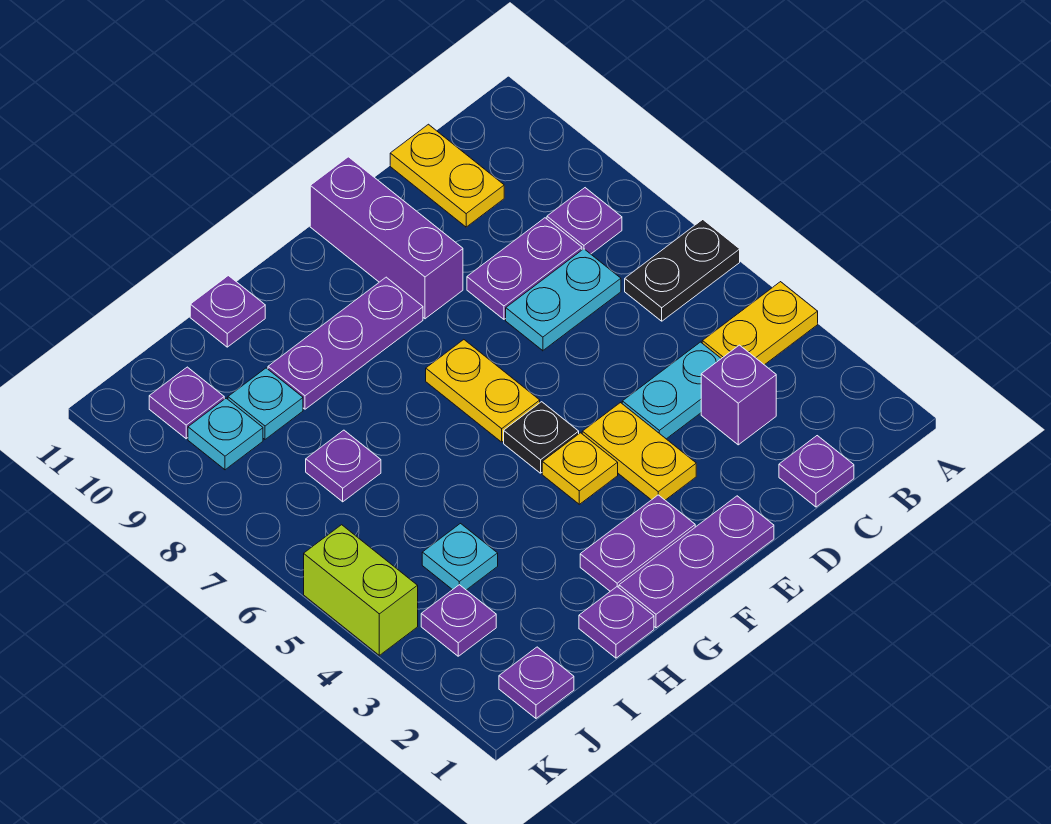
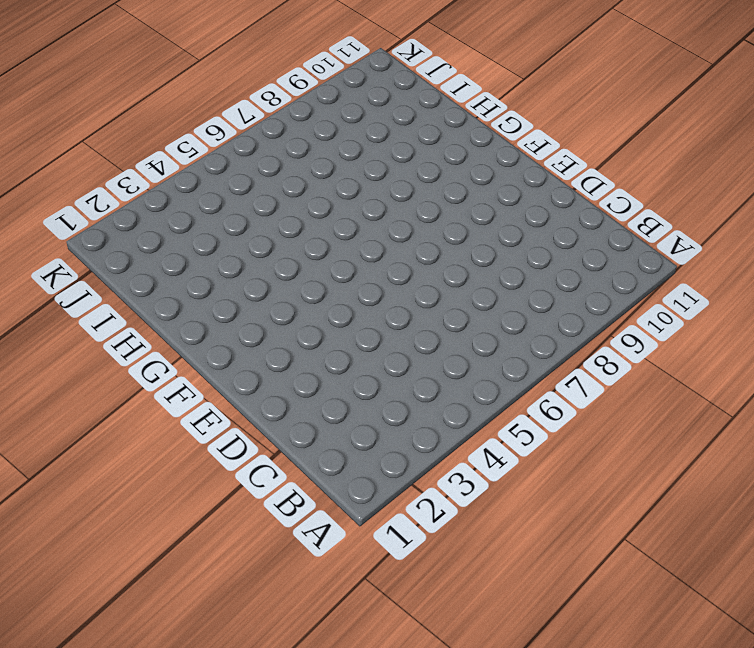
none -> yellow plate A4:B4 level 1
none -> black plate A6:B6 level 1
none -> purple plate B8 level 1

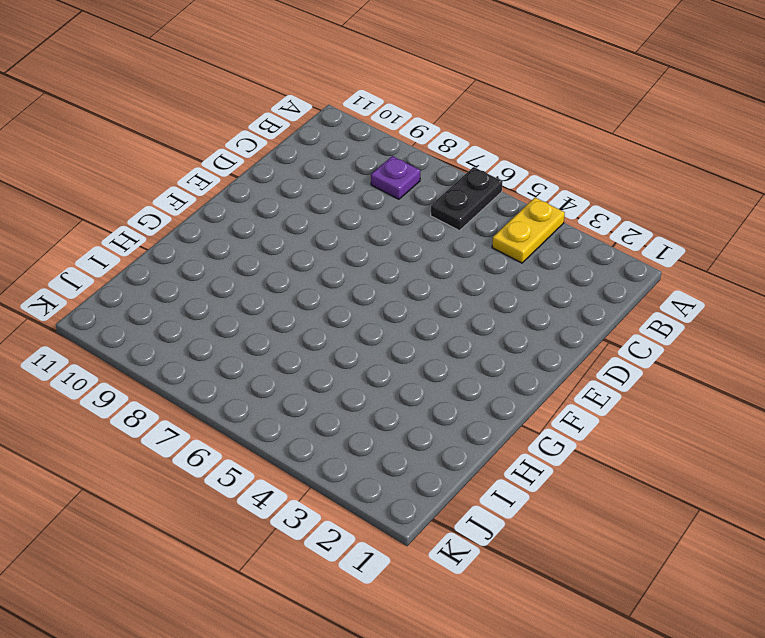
none -> purple plate C1 level 1
none -> purple brick C3 level 1
none -> cyan plate C4:D4 level 1

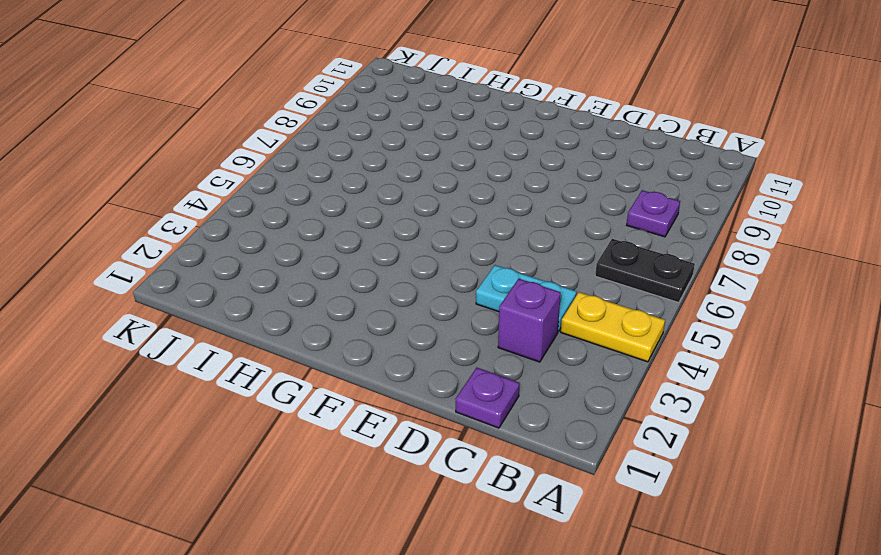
none -> cyan plate C7:D7 level 1
none -> purple plate C8:D8 level 1
none -> yellow plate C10:C11 level 1

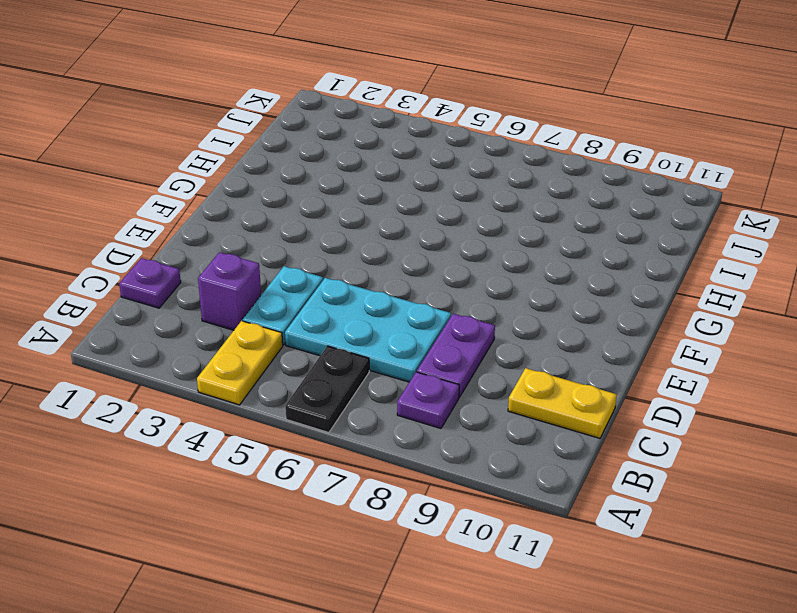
cyan plate C5:D7 level 1 -> cyan plate C7:D7 level 1
none -> purple plate E1:G1 level 1
none -> yellow plate E3:E4 level 1
none -> purple brick E9:E11 level 1

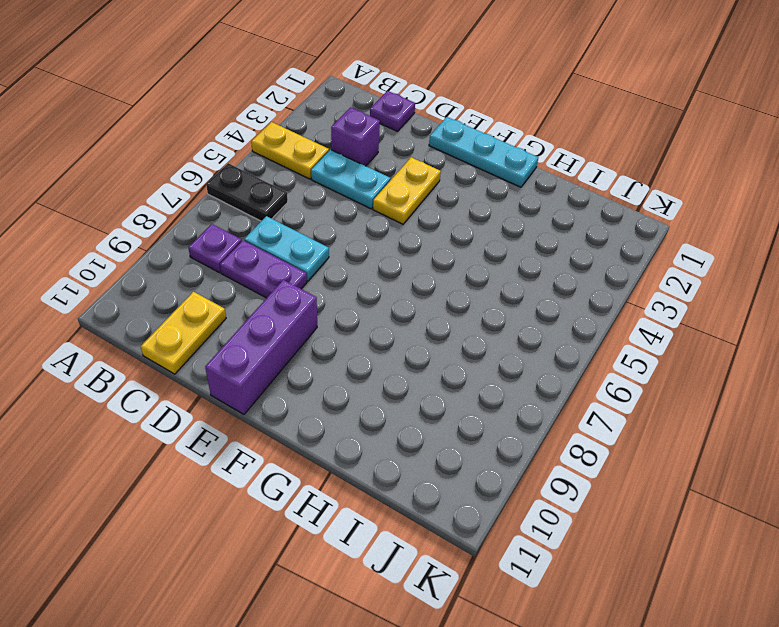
cyan plate E1:G1 level 1 -> purple plate E1:G1 level 1
none -> purple plate F2:G2 level 1
none -> yellow plate F4 level 1
none -> black plate F5 level 1

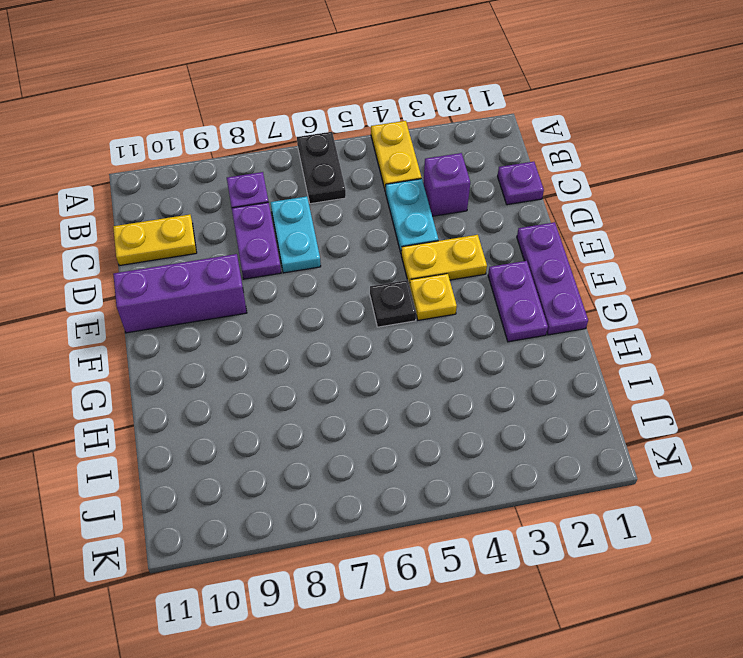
none -> yellow plate F6:F7 level 1
none -> purple plate F9:H9 level 1
none -> purple plate H1 level 1

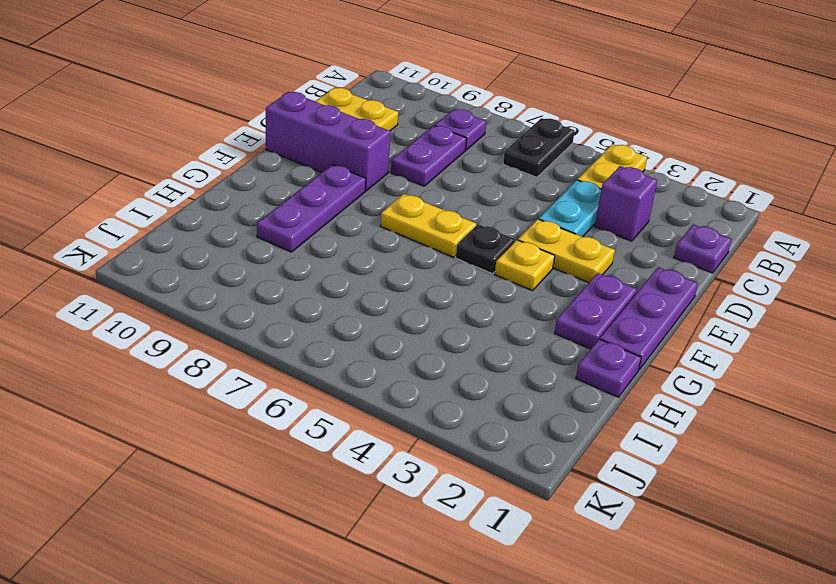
none -> cyan plate C7:D7 level 1
none -> purple plate H11 level 1
none -> cyan plate I4 level 1

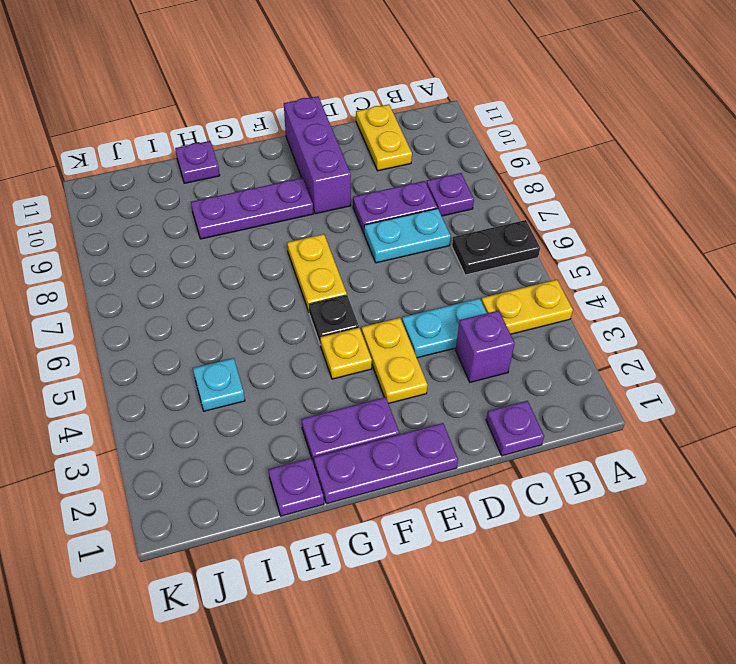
none -> purple plate I7 level 1
none -> cyan plate I9 level 1
none -> purple plate J1 level 1

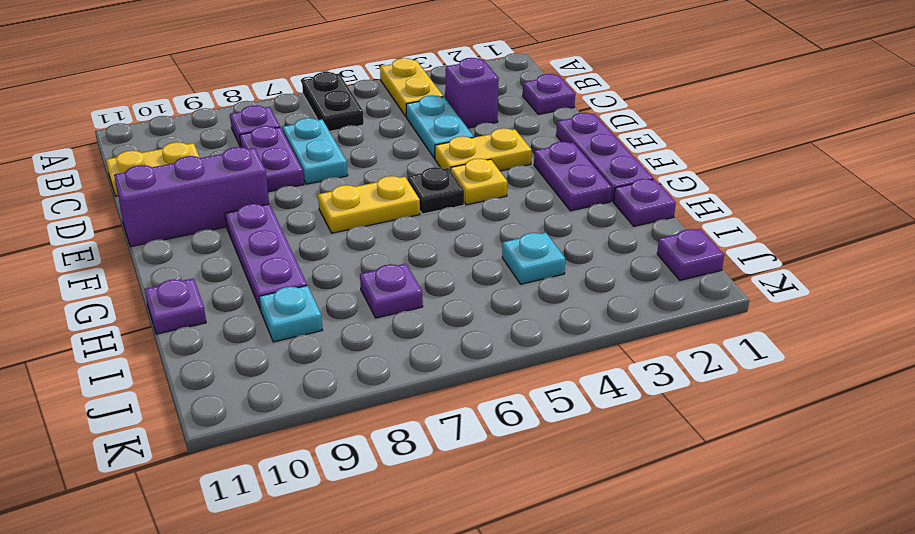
none -> purple plate J3 level 1
none -> cyan plate J9 level 1
none -> purple plate J10 level 1

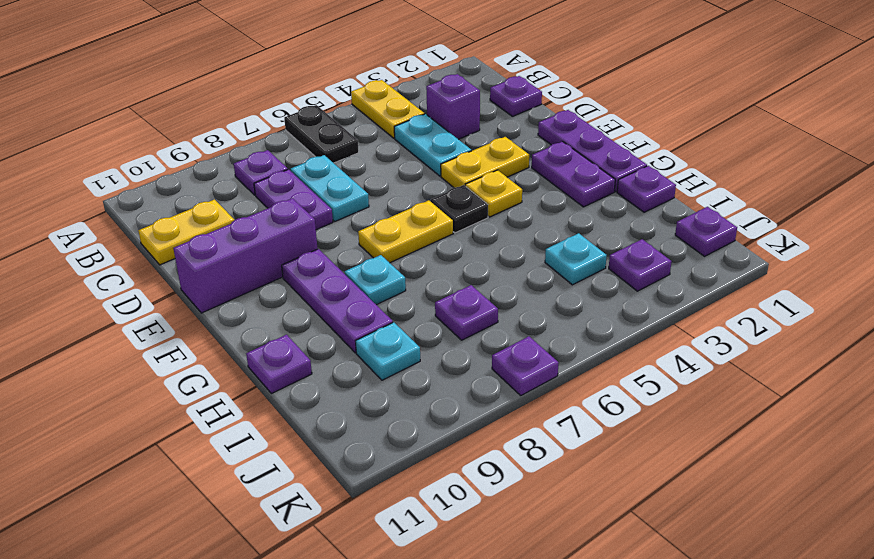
cyan plate G8 level 1 -> cyan plate J9 level 1
purple plate K7 level 1 -> purple plate J10 level 1
none -> lime brick K4:K5 level 1

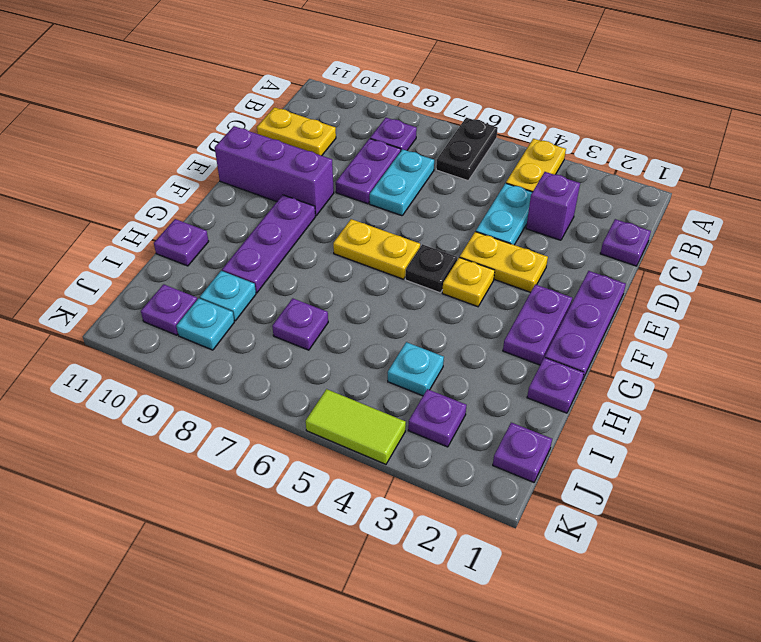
lime tile K4:K5 level 1 -> lime brick K4:K5 level 1

